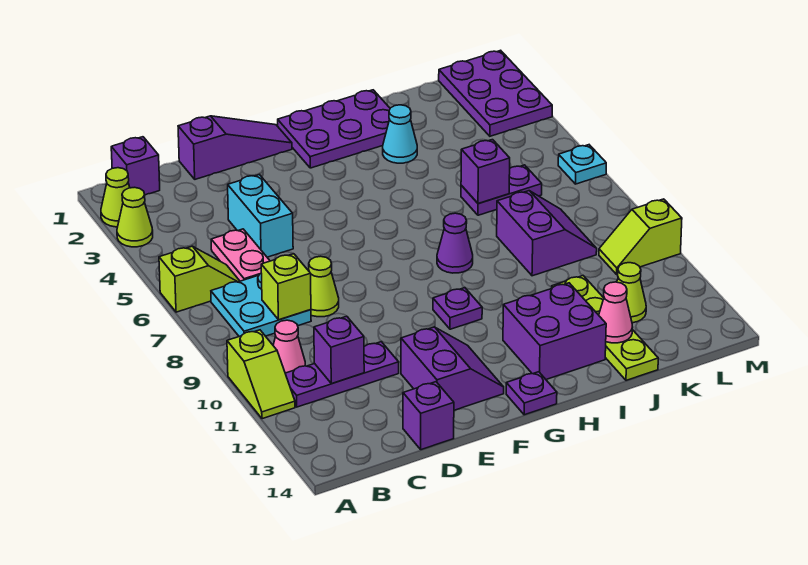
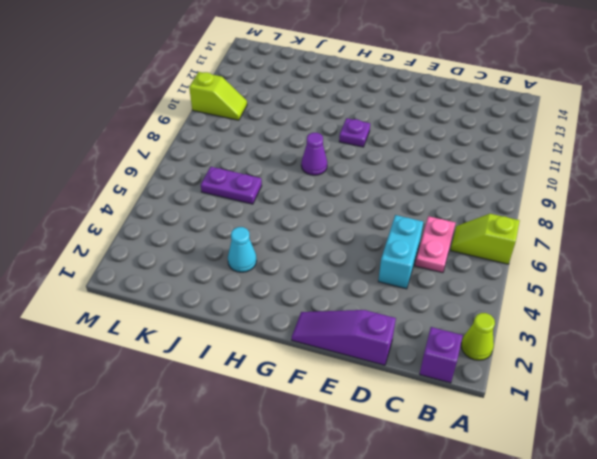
none -> lime cone A3 level 1
none -> lime slope A10:A11 level 1 top 10
none -> cyan plate B7:C8 level 1
none -> pink cone B10 level 1

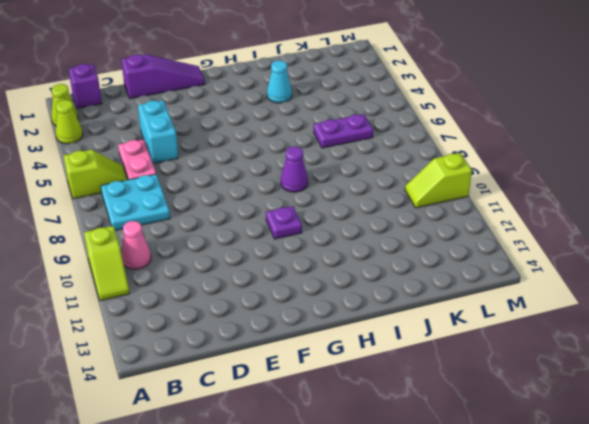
none -> purple plate B11:D11 level 1
none -> lime cone D8 level 1
none -> purple brick D14 level 1
none -> purple slope E12:F13 level 1 top E

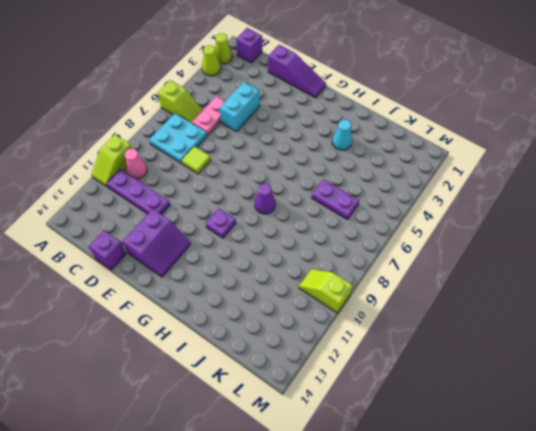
lime tile D8 level 1 -> lime cone D8 level 1
none -> purple plate G1:I2 level 1
none -> purple plate G14 level 1
none -> purple brick H12:I13 level 1
none -> purple slope J8:K9 level 1 top J

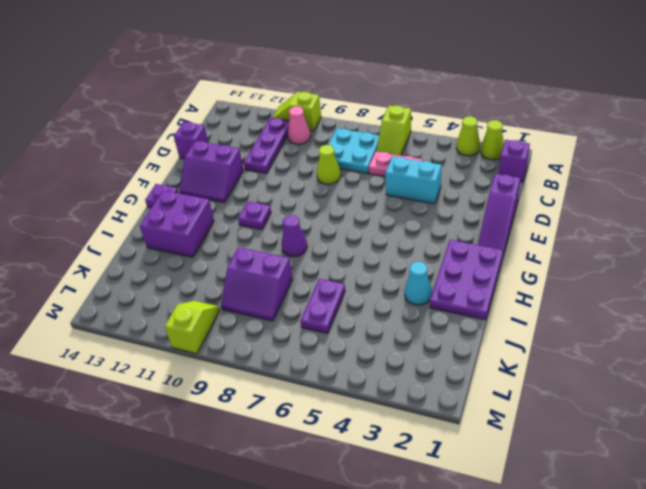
none -> lime plate J11:J14 level 1
none -> lime cone K12 level 1
none -> purple plate L1:M3 level 1
none -> cyan plate M6 level 1

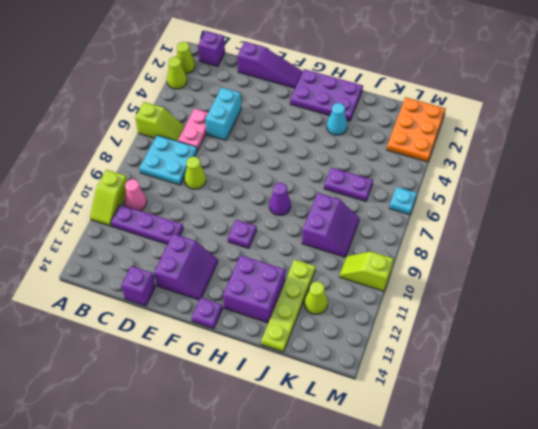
orange plate L1:M3 level 1 -> purple plate L1:M3 level 1
none -> lime brick C8 level 2
none -> purple brick C11 level 2
none -> purple brick J6 level 2
none -> pink cone J13 level 2

